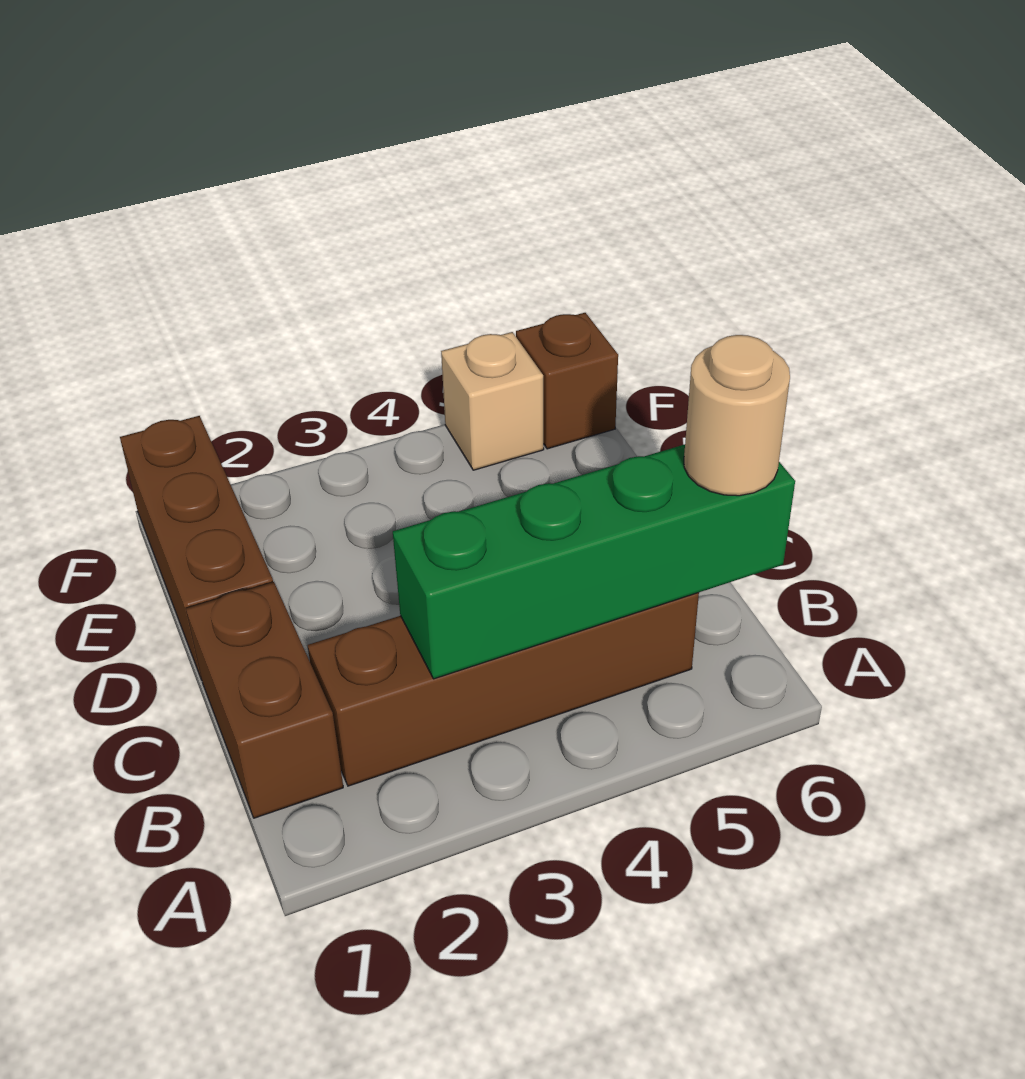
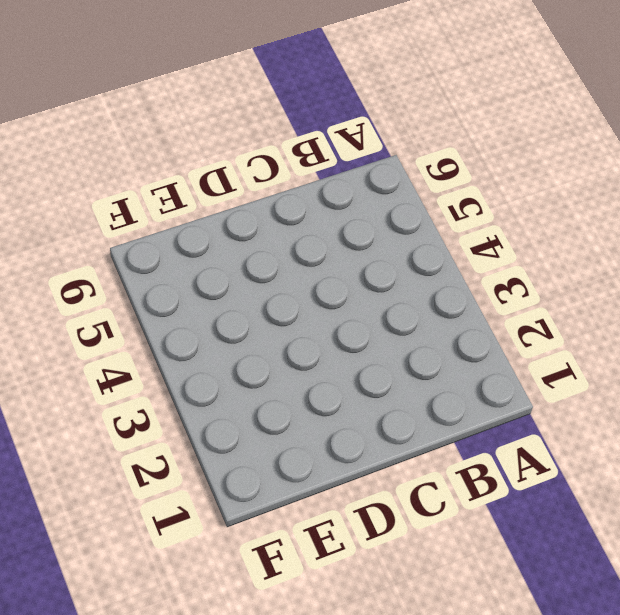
none -> brown brick B1:C1 level 1
none -> brown brick B2:B5 level 1

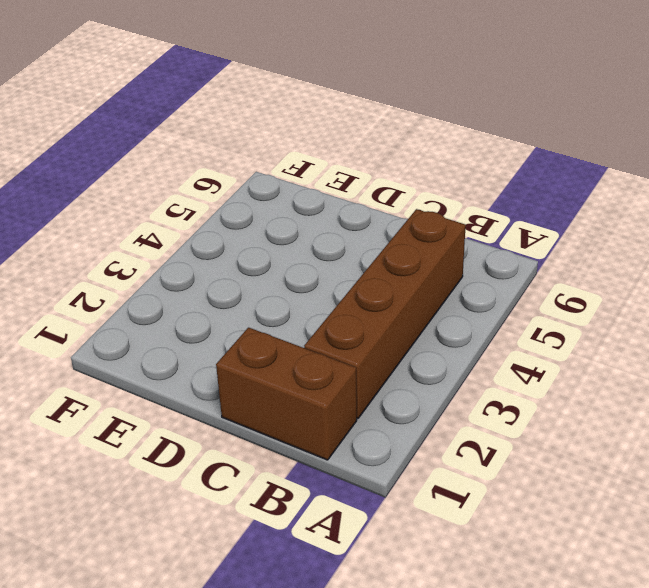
none -> brown brick D1:F1 level 1
none -> tan brick F5 level 1

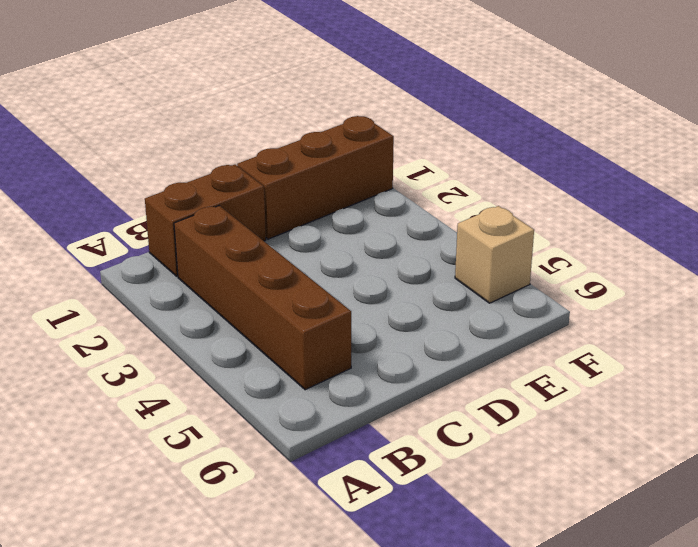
none -> brown brick F6 level 1
none -> green brick B3:B6 level 2

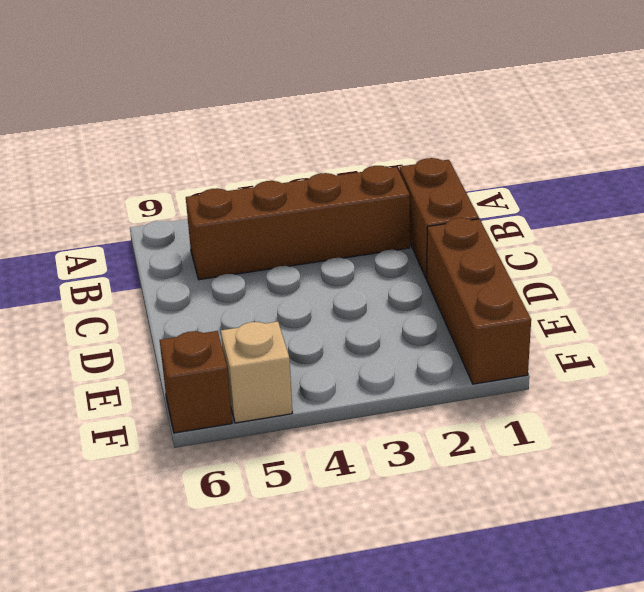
none -> green brick B3:B6 level 2
none -> tan round brick B6 level 3

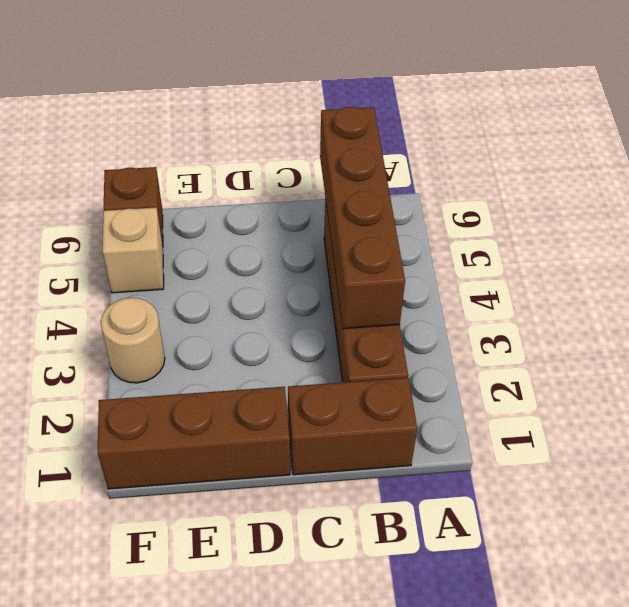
brown brick B3:B6 level 2 -> green brick B3:B6 level 2
tan round brick F3 level 1 -> tan round brick B6 level 3

